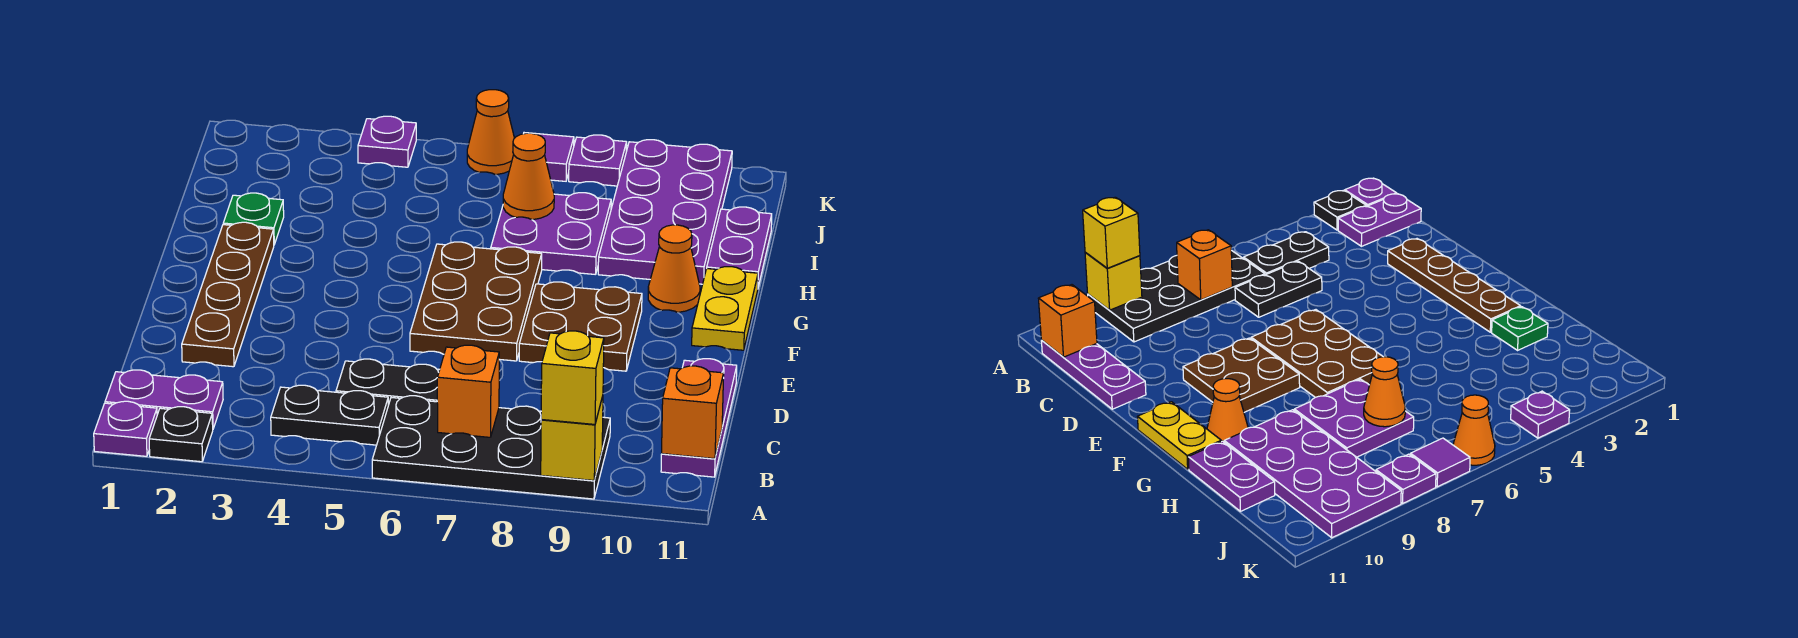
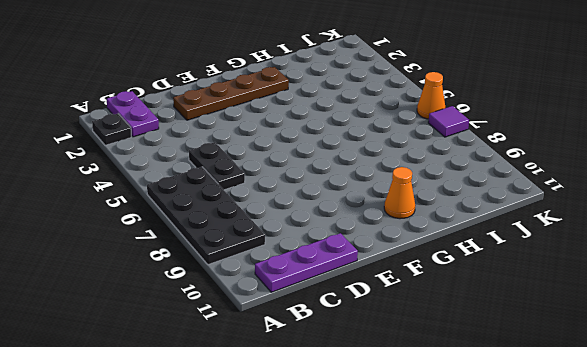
none -> purple plate A1 level 1
none -> black plate B4:B5 level 1
none -> brown plate E6:G7 level 1

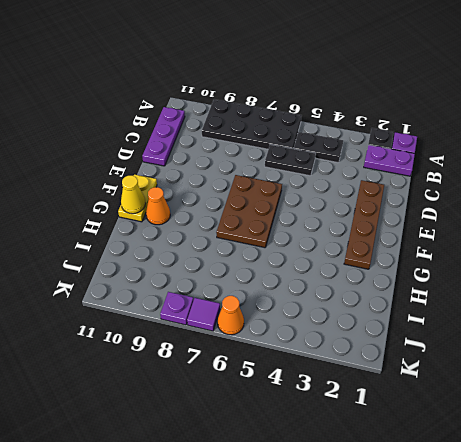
yellow cone G11 level 2 -> none
none -> brown plate E8:F9 level 1
none -> green plate H2 level 1
none -> purple plate H7:I8 level 1

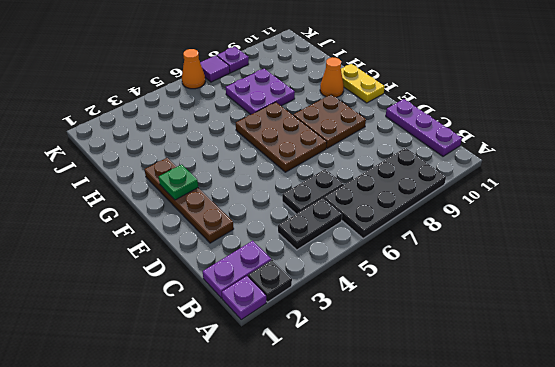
green plate F2 level 2 -> green plate H2 level 1
none -> purple plate H9:K10 level 1
none -> purple plate H11:I11 level 1
none -> purple plate K4 level 1

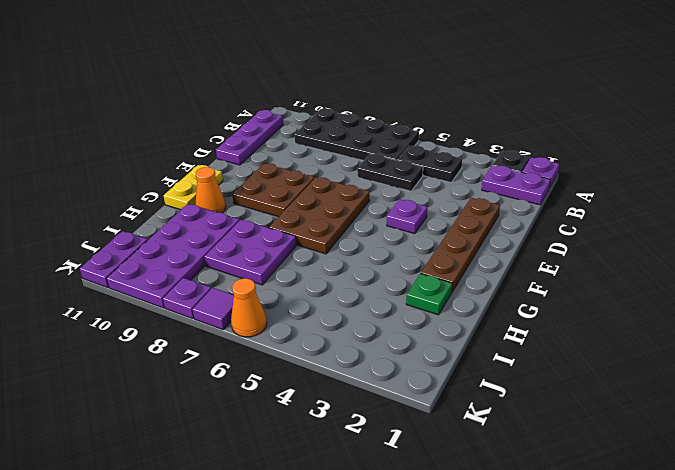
purple plate E4 level 1 -> purple plate K4 level 1
purple plate J11:K11 level 1 -> purple plate H11:I11 level 1
none -> yellow brick A9 level 2
none -> orange brick B7 level 2
none -> orange brick B11 level 2

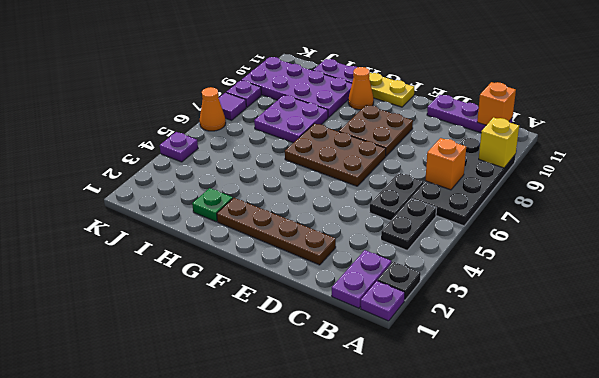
none -> orange cone I7 level 2
none -> yellow brick A9 level 3

